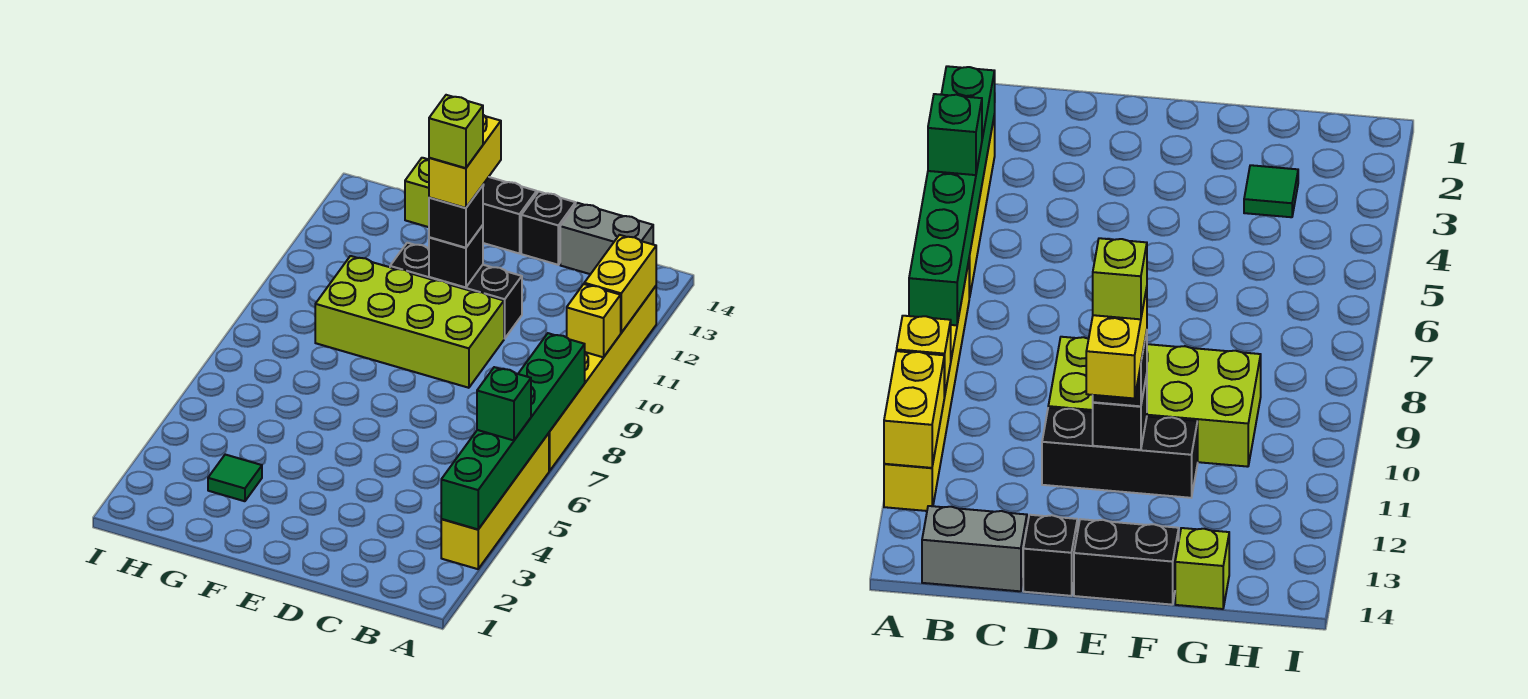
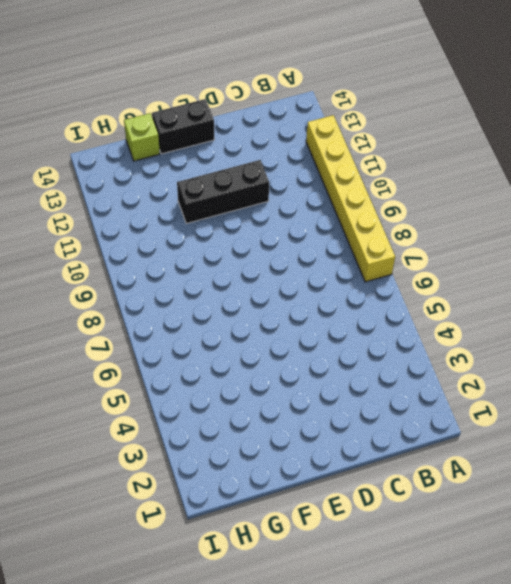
none -> yellow brick A3:A6 level 1
none -> grey brick B14:C14 level 1
none -> lime brick D9:G10 level 1

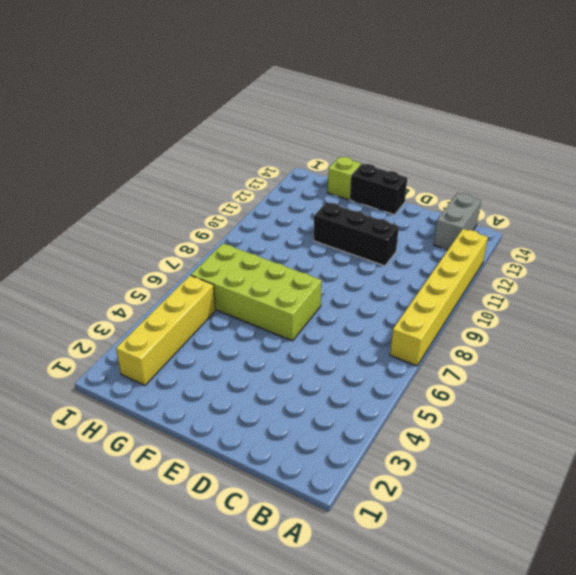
grey brick B13:B14 level 1 -> grey brick B14:C14 level 1
lime brick E6:H7 level 1 -> lime brick D9:G10 level 1
yellow brick H2:H5 level 1 -> yellow brick A3:A6 level 1
none -> black brick D14 level 1
none -> green tile G3 level 1
none -> green brick A3:A8 level 2

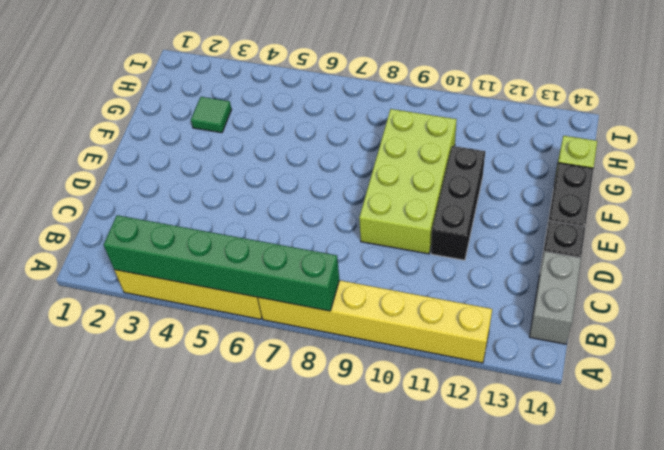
none -> yellow brick A10 level 2
none -> yellow brick A11:A12 level 2
none -> black brick E11 level 2

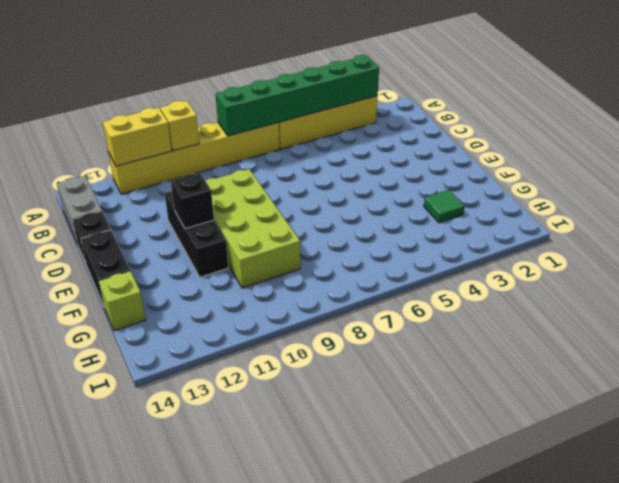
none -> green brick A5 level 3
none -> black brick E11 level 3
none -> yellow brick E11:E12 level 4

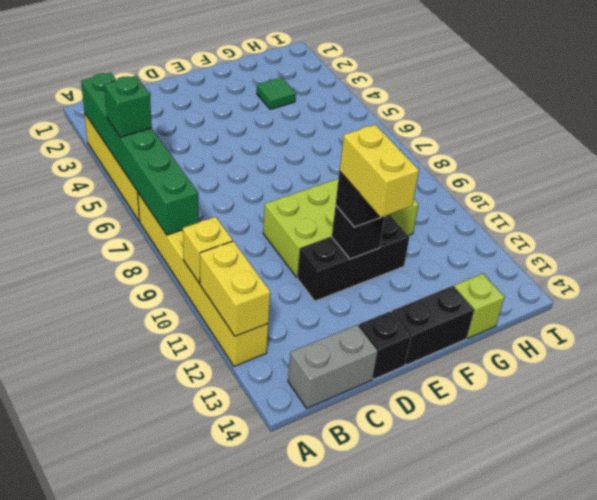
none -> lime brick E11 level 5

